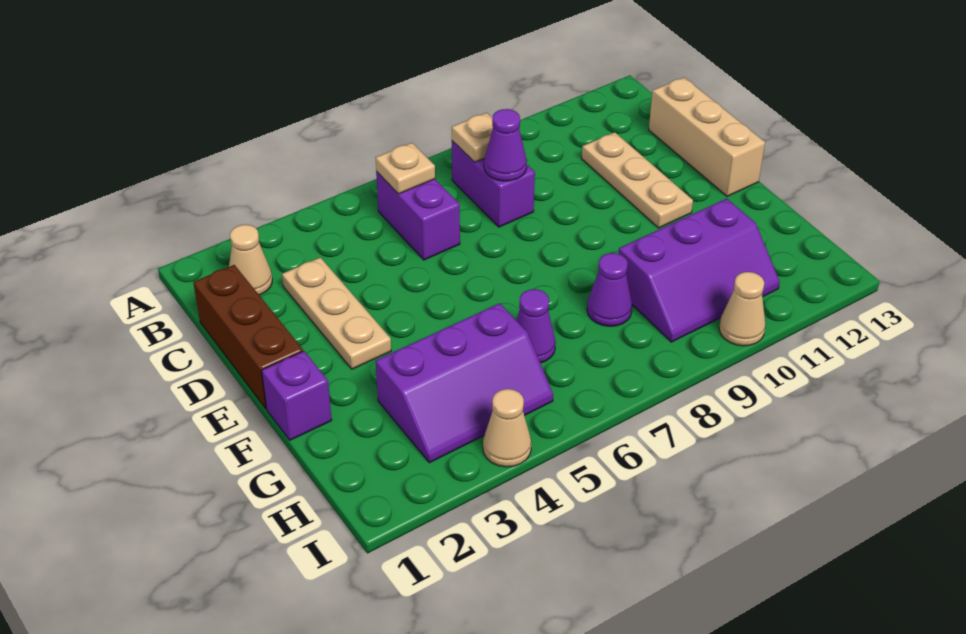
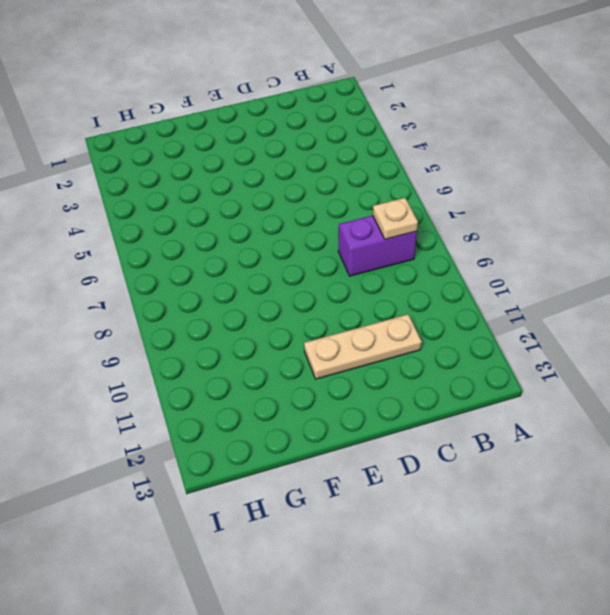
none -> tan cone B2 level 1
none -> purple brick B6:C6 level 1
none -> brown brick C1:E1 level 1

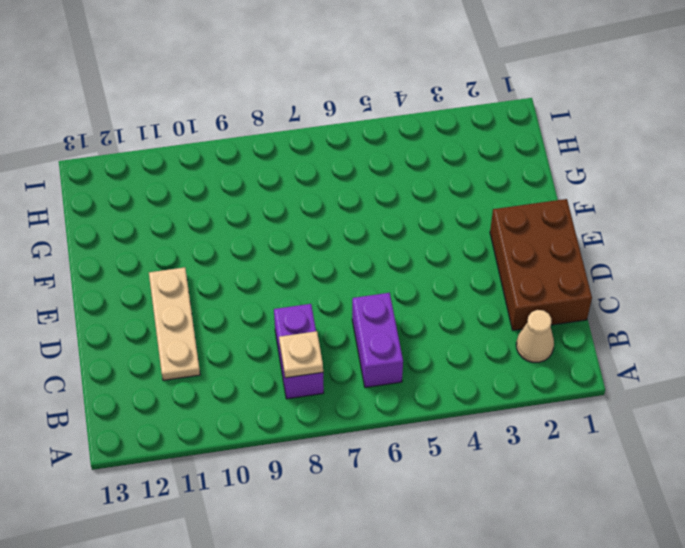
brown brick C1:E2 level 1 -> brown brick C1:E1 level 1
none -> tan plate C3:E3 level 1
none -> tan brick C13:E13 level 1
none -> purple brick F1 level 1

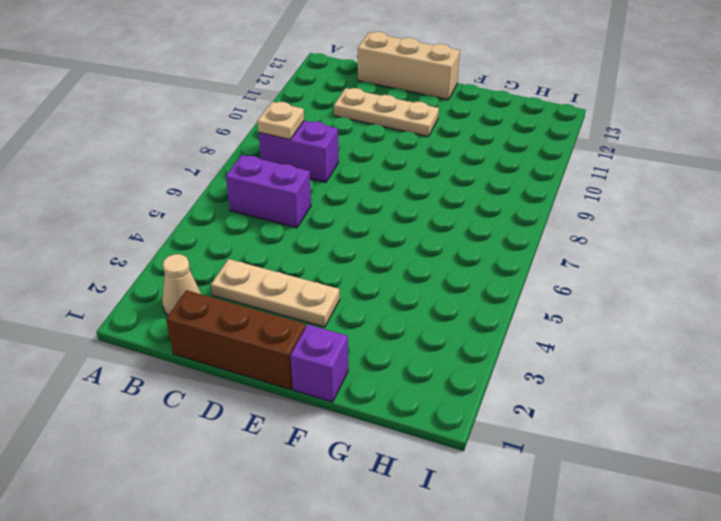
none -> purple slope G3:H5 level 1 top G
none -> purple cone G6 level 1
none -> purple cone G8 level 1

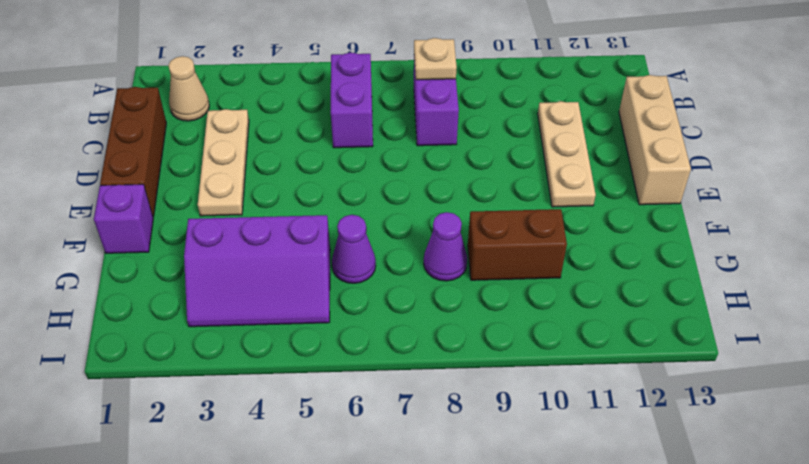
brown brick G9:G10 level 1 -> purple slope G9:H11 level 1 top G
none -> tan cone I4 level 1
none -> tan cone I10 level 1
none -> tan plate B6 level 2

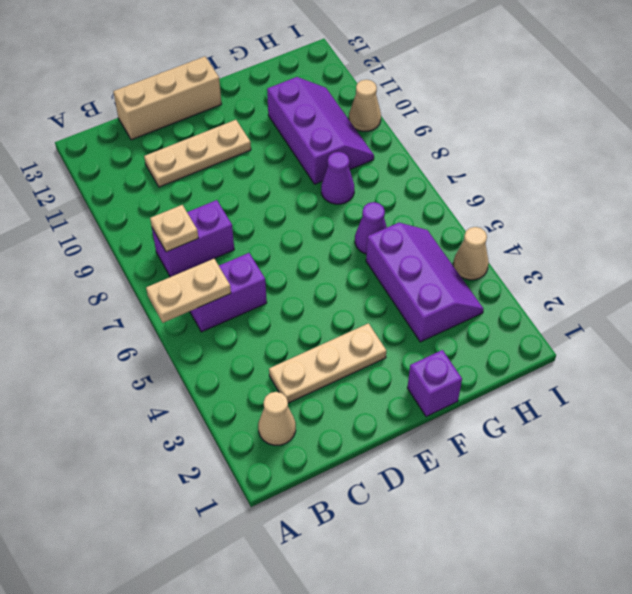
tan plate A6:B6 level 2 -> tan plate B6 level 2
none -> brown brick C1:E1 level 1
none -> purple cone C8 level 2

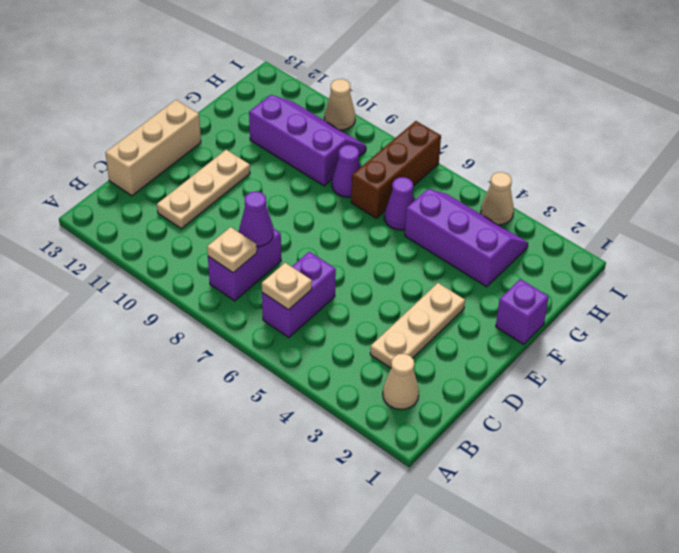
brown brick G7:I7 level 1 -> brown brick C1:E1 level 1

